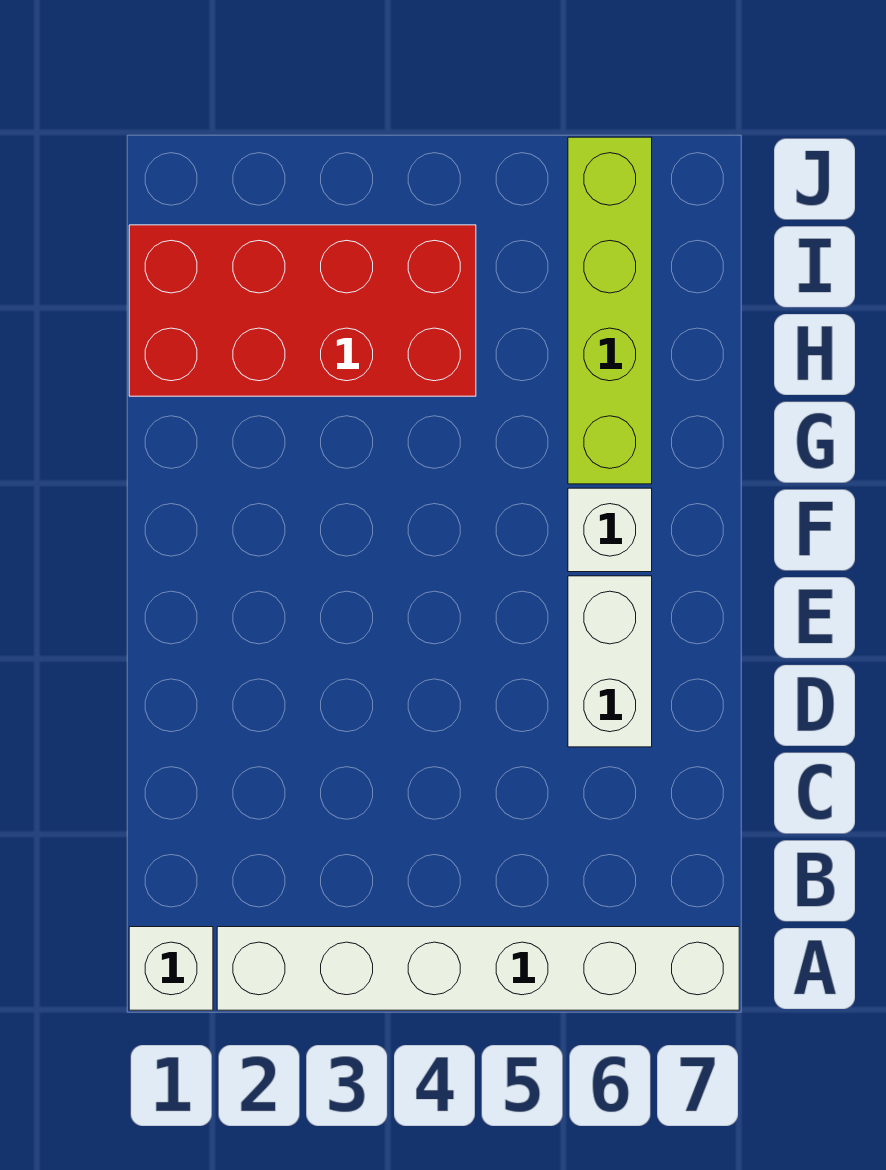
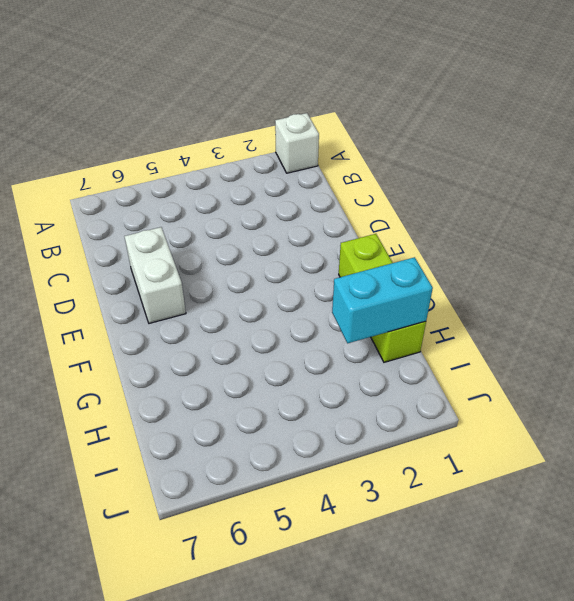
lime brick F1:H1 level 1 -> red brick H1:I4 level 1
cyan brick H1:H2 level 2 -> none
none -> white brick A2:A7 level 1
none -> white brick F6 level 1

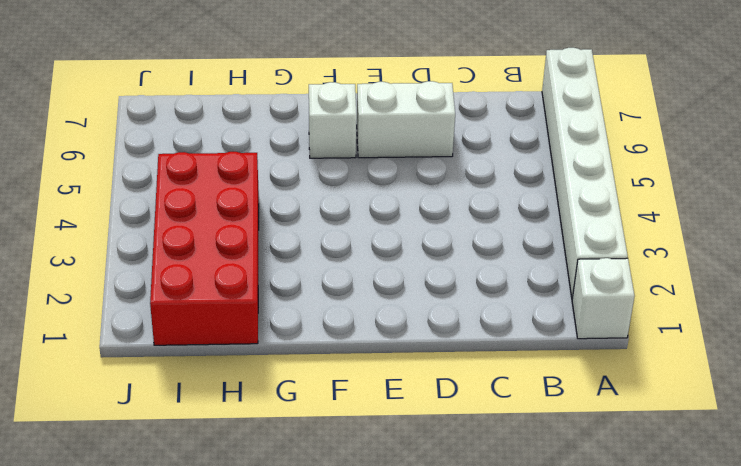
none -> lime brick G6:J6 level 1

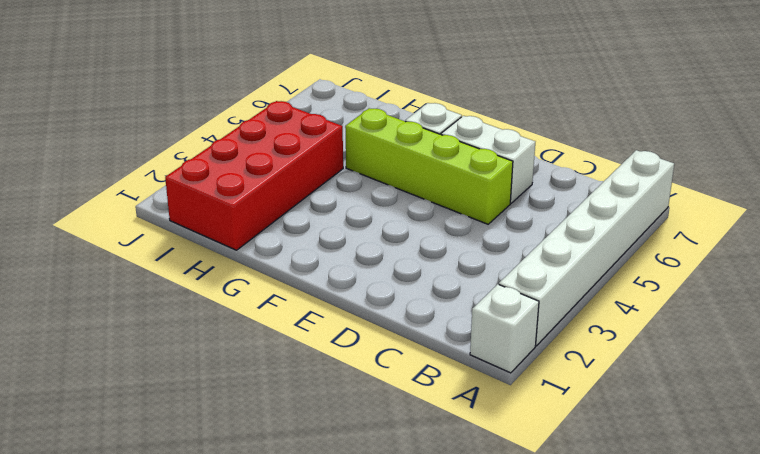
lime brick D5:G5 level 1 -> lime brick G6:J6 level 1

